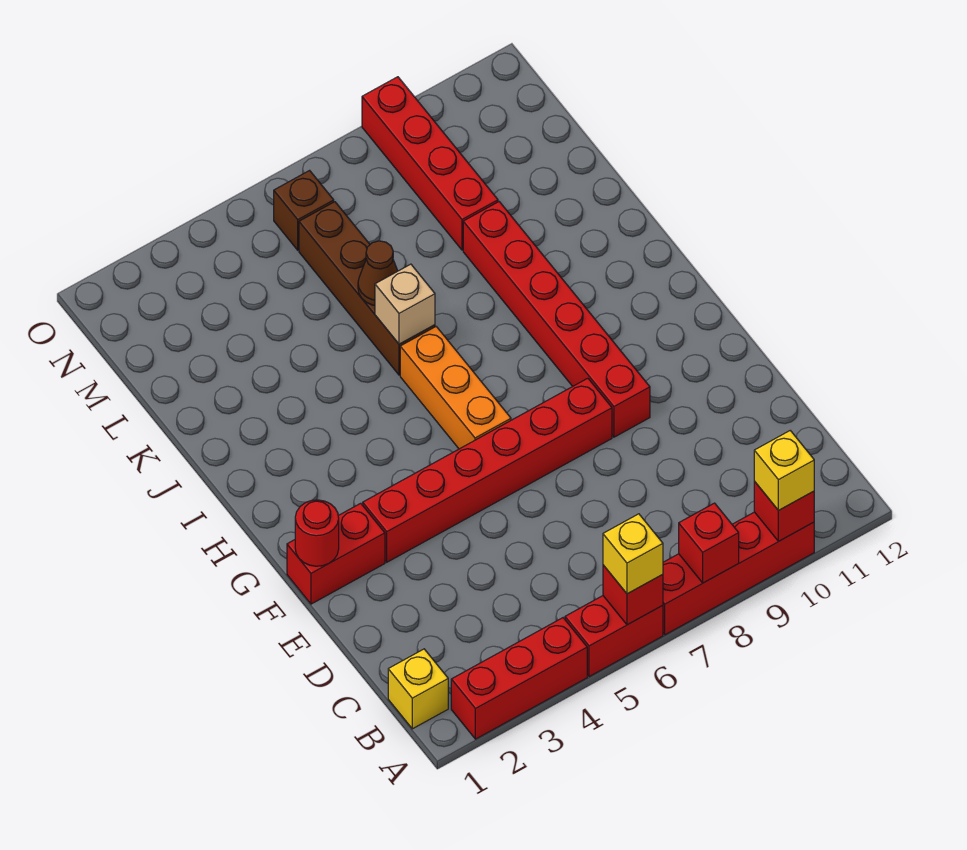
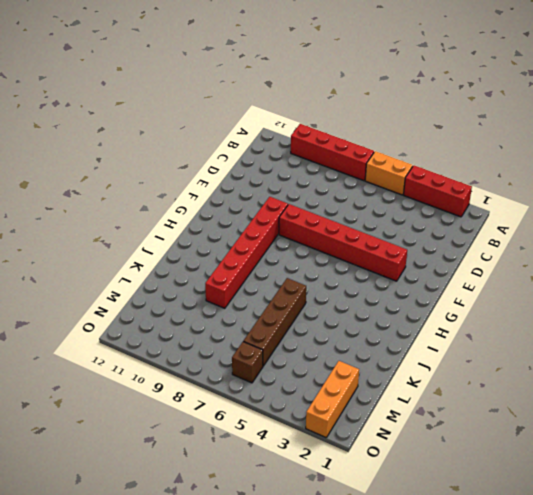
orange brick A5:A6 level 1 -> red brick A5:A6 level 1
orange brick M2:O2 level 1 -> orange brick G6:I6 level 1
none -> yellow brick B1 level 1
none -> red brick F1:F2 level 1
none -> red brick L9:O9 level 1

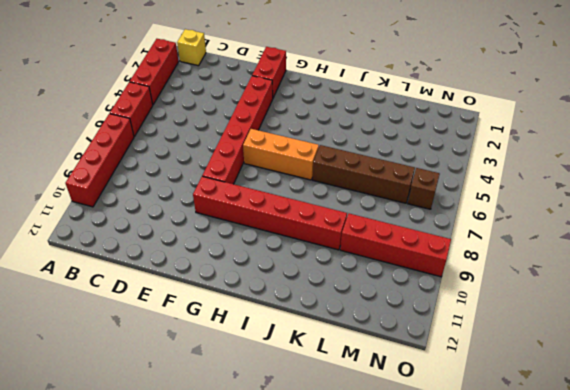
none -> red brick A6 level 2
none -> red brick A8 level 2
none -> red brick A10 level 2

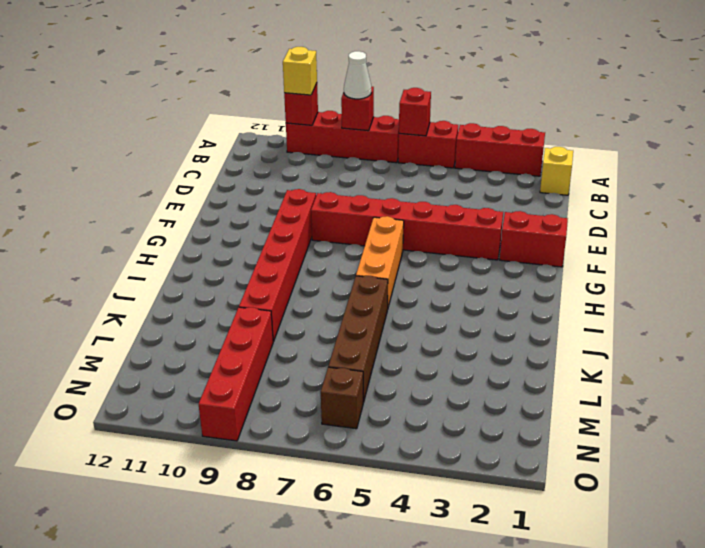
white cone A8 level 3 -> none
none -> red round brick F1 level 2
none -> tan brick J6 level 2
none -> brown cone K6 level 2

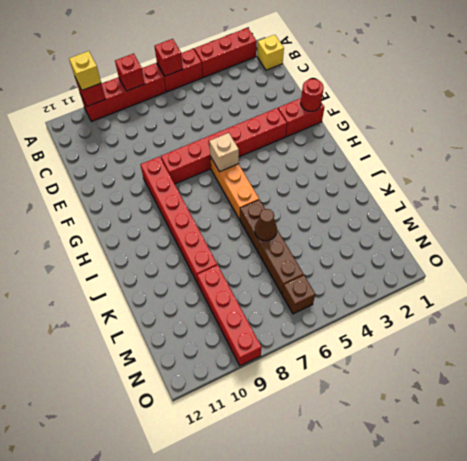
tan brick G6 level 2 -> tan brick J6 level 2
none -> yellow brick A6 level 3

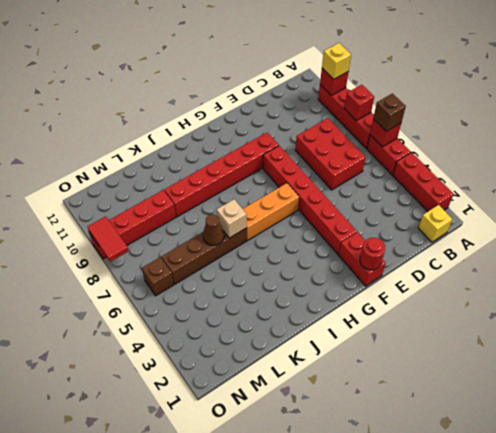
brown brick A6 level 3 -> yellow brick A6 level 3
red brick C6:D8 level 1 -> none
red tile O8:O9 level 2 -> none

